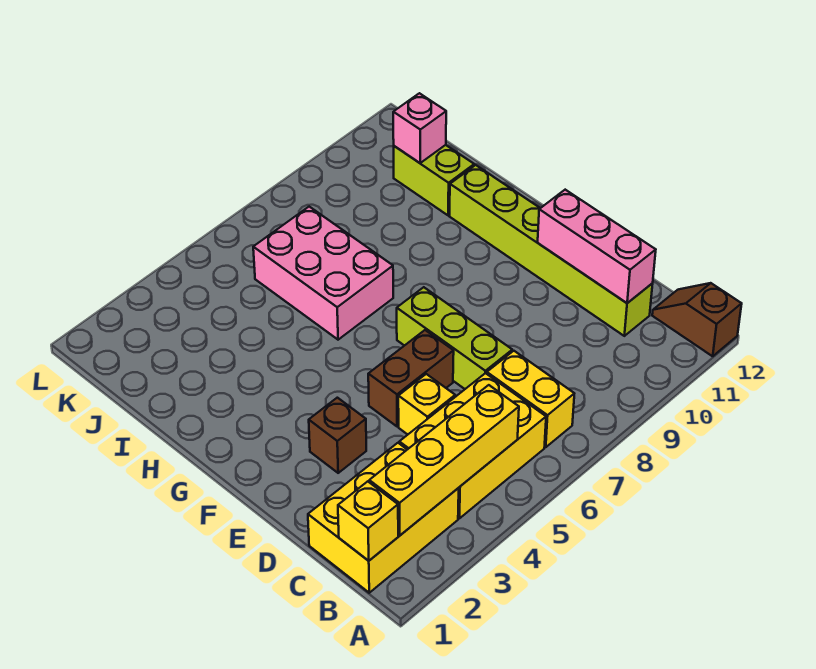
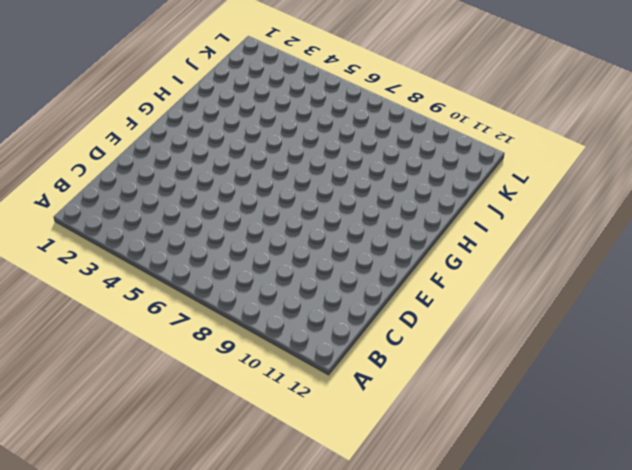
none -> brown slope A12:B12 level 1 top A
none -> yellow brick B1:C3 level 1
none -> yellow brick B4:C6 level 1

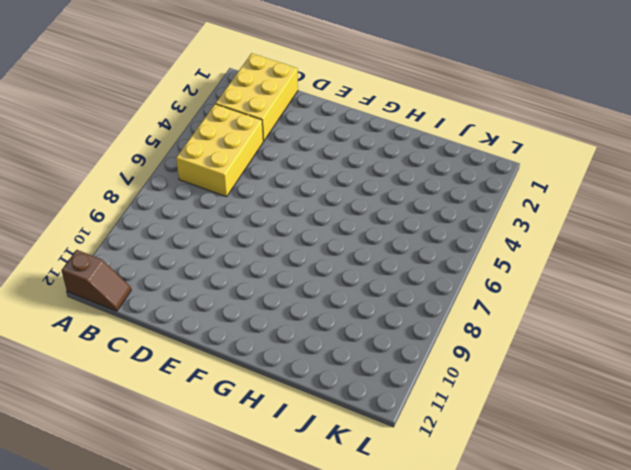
none -> yellow brick B7:C7 level 1
none -> lime brick C11:H11 level 1
none -> yellow brick D5 level 1

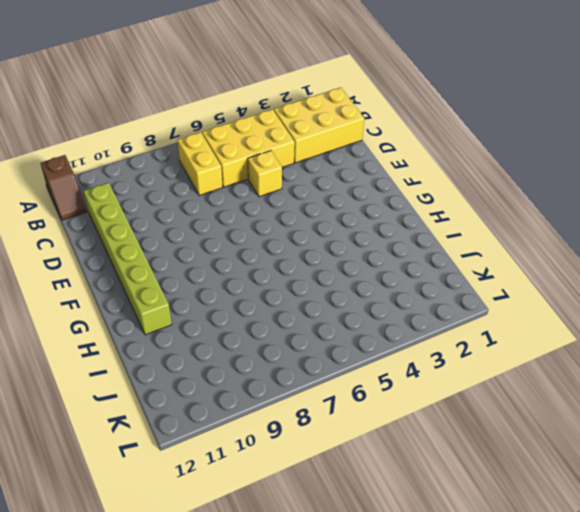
none -> lime brick D7:F7 level 1
none -> brown brick E3 level 1
none -> brown brick E5:E6 level 1

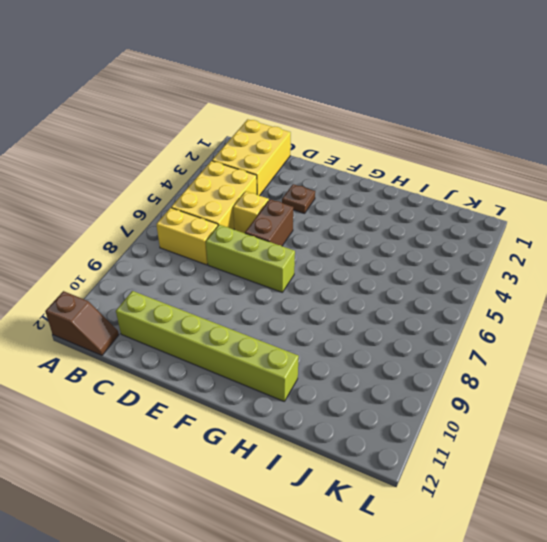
brown plate E3 level 1 -> brown brick E3 level 1
none -> pink brick H6:J7 level 1
none -> lime brick I11:J11 level 1
none -> yellow brick B1 level 2

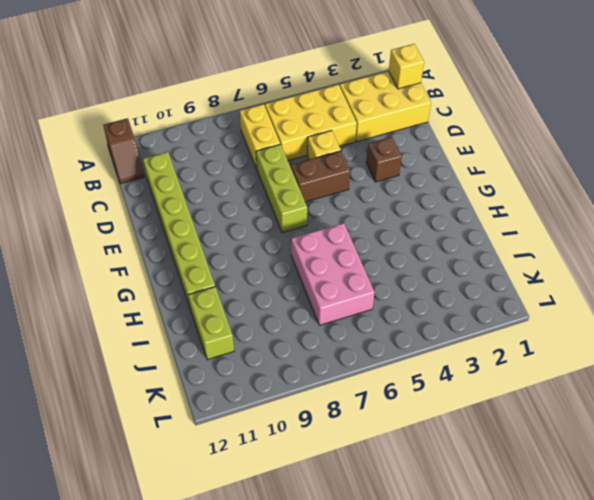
none -> yellow brick B2:B5 level 2
none -> pink brick C11:E11 level 2
none -> pink brick J11 level 2

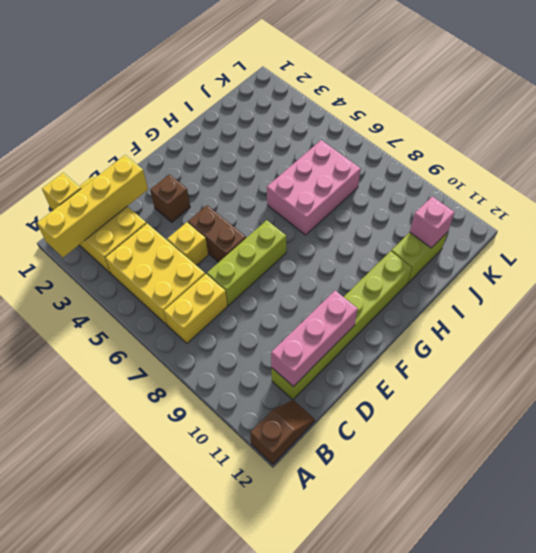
yellow brick A2:D2 level 2 -> yellow brick B2:B5 level 2

